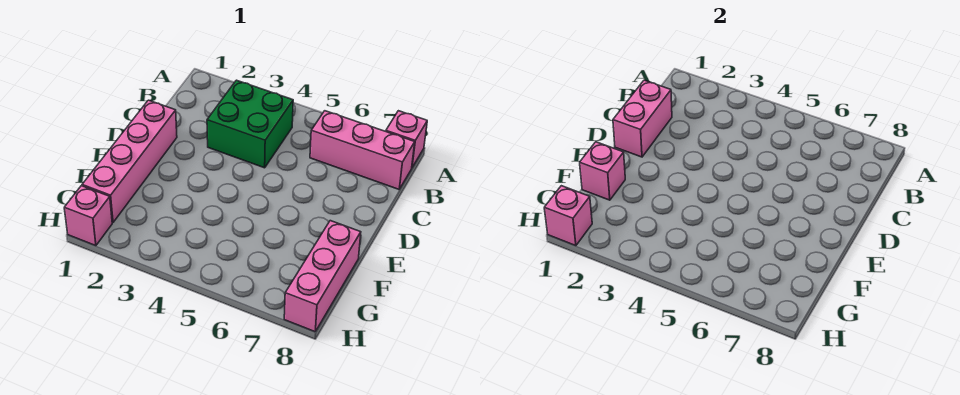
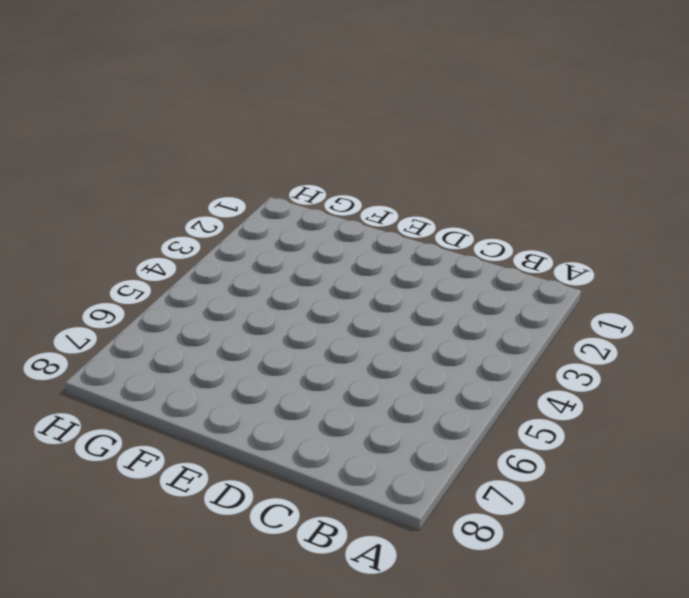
none -> pink brick A8 level 1
none -> green brick B3:C4 level 1

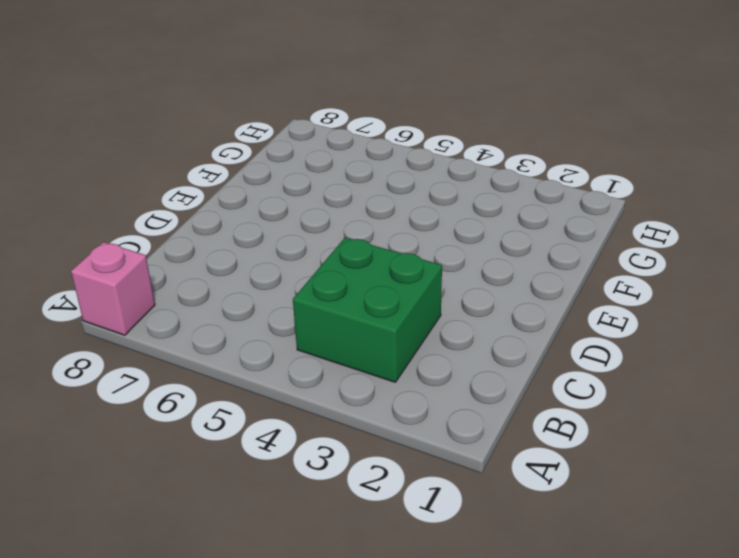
none -> pink brick B6:B8 level 1
none -> pink brick D1:G1 level 1

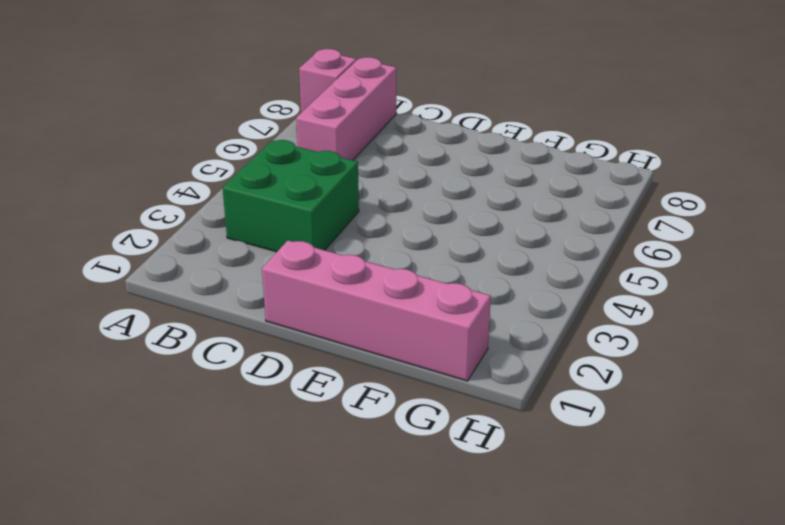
none -> pink brick F8:H8 level 1
none -> pink brick H1 level 1

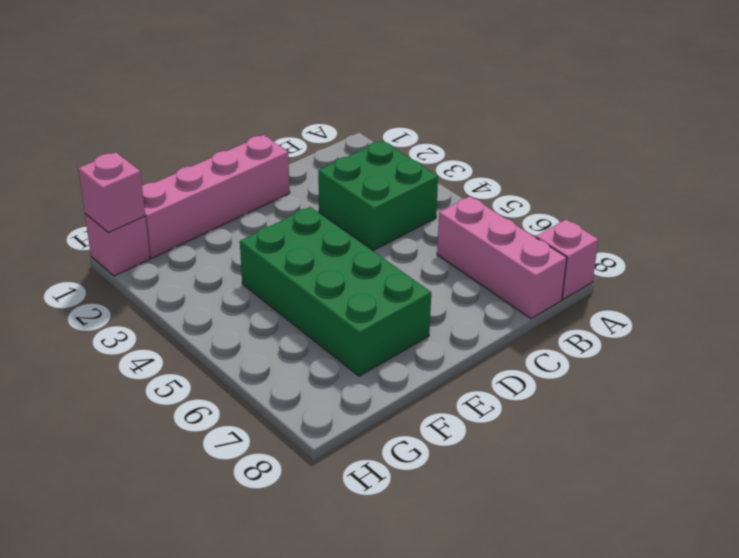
green brick E4:F7 level 1 -> none
none -> pink brick F8:H8 level 1
none -> pink brick C1:D1 level 2

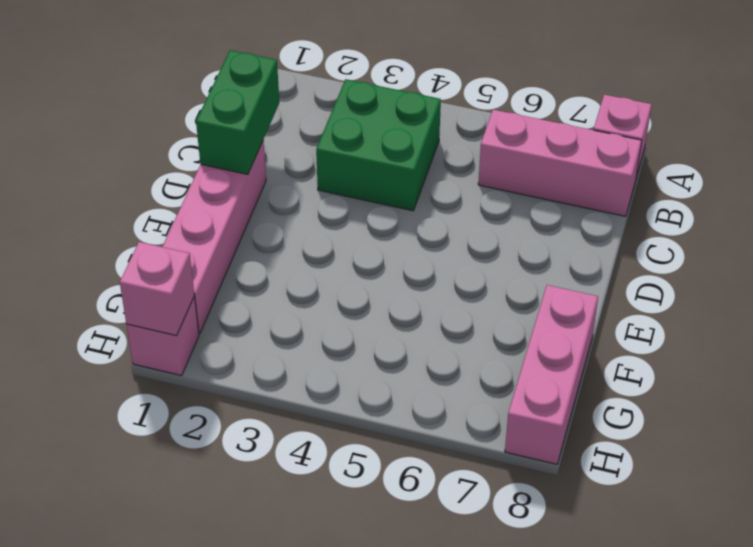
green brick C1:D1 level 2 -> pink brick C1:D1 level 2
none -> pink brick F1 level 2

